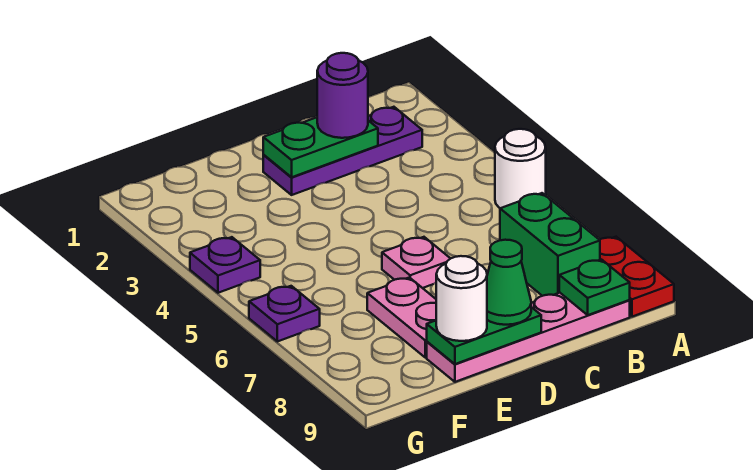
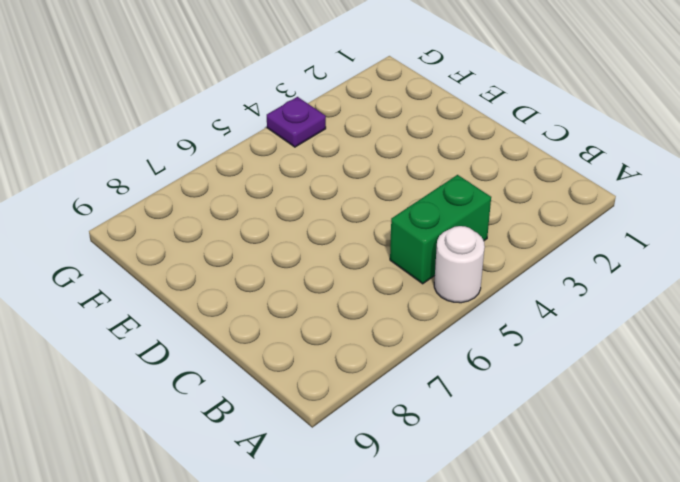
green brick B4:B5 level 1 -> green brick B7:B8 level 1
none -> red plate A8:A9 level 1
none -> purple plate B2:D2 level 1
none -> pink plate B9:E9 level 1

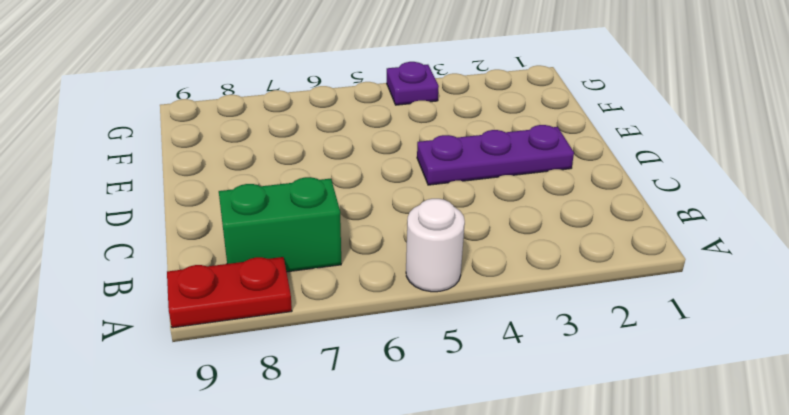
purple plate D2:D4 level 1 -> purple plate B2:D2 level 1
none -> pink plate B9:E9 level 1
none -> pink plate D6 level 1
none -> pink plate E7:E8 level 1

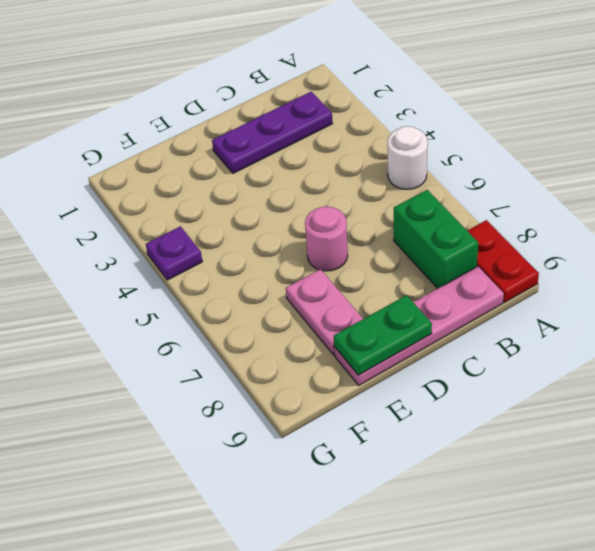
pink round brick D6 level 1 -> pink plate D6 level 1
none -> purple plate G6 level 1
none -> green plate B9 level 2
none -> green plate C2:D2 level 2

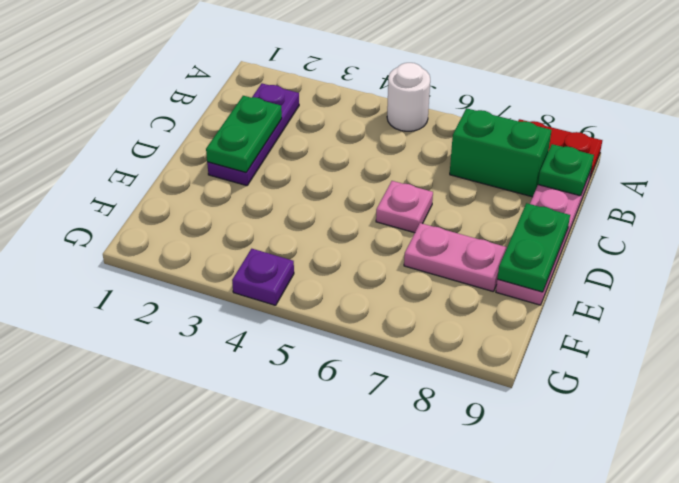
none -> purple plate G6 level 1
none -> purple round brick C2 level 3
none -> green cone D9 level 3

